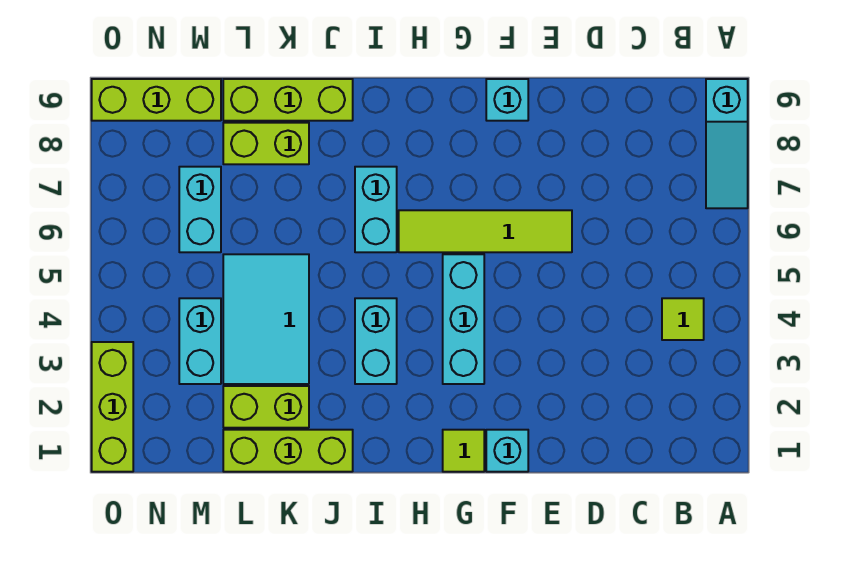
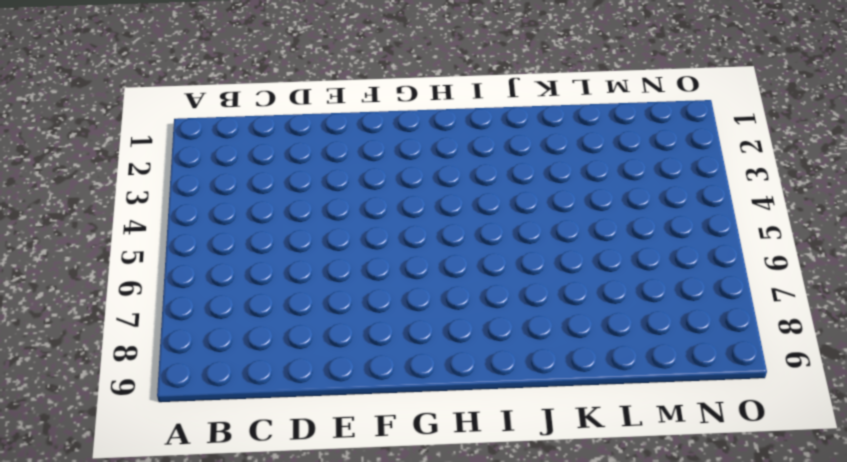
none -> cyan slope A7:A9 level 1 top 9
none -> lime tile B4 level 1
none -> lime tile E6:H6 level 1

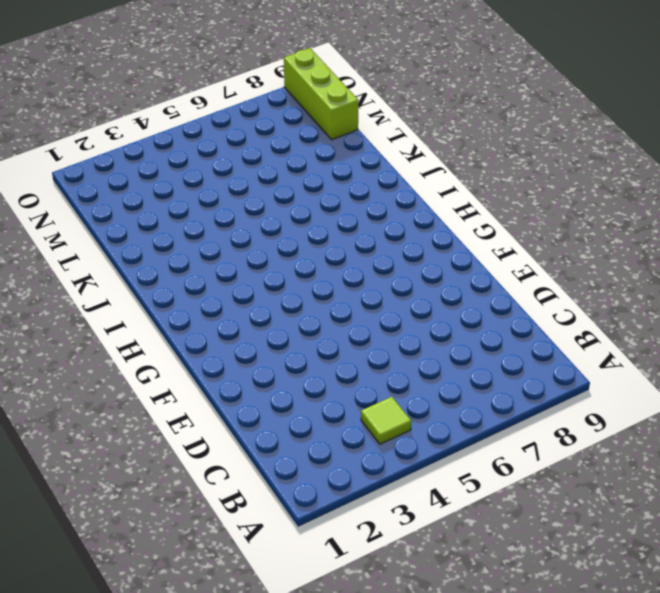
none -> cyan slope A7:A9 level 1 top 9
none -> lime tile E6:H6 level 1
none -> cyan brick F1 level 1

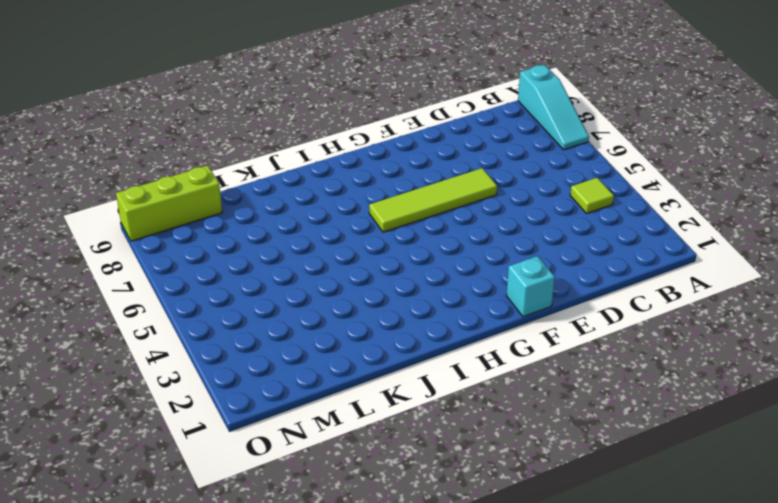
none -> cyan brick F9 level 1
none -> lime tile G1 level 1
none -> cyan brick G3:G5 level 1

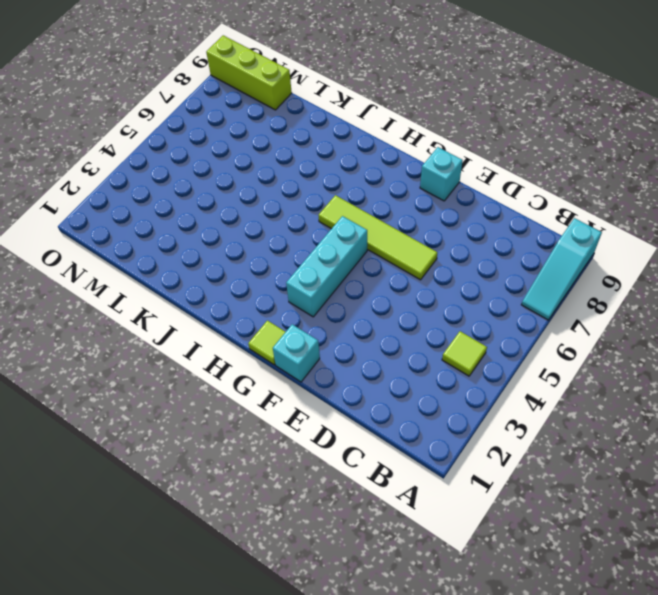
none -> cyan brick I3:I4 level 1
none -> cyan brick I6:I7 level 1
none -> lime brick J1:L1 level 1

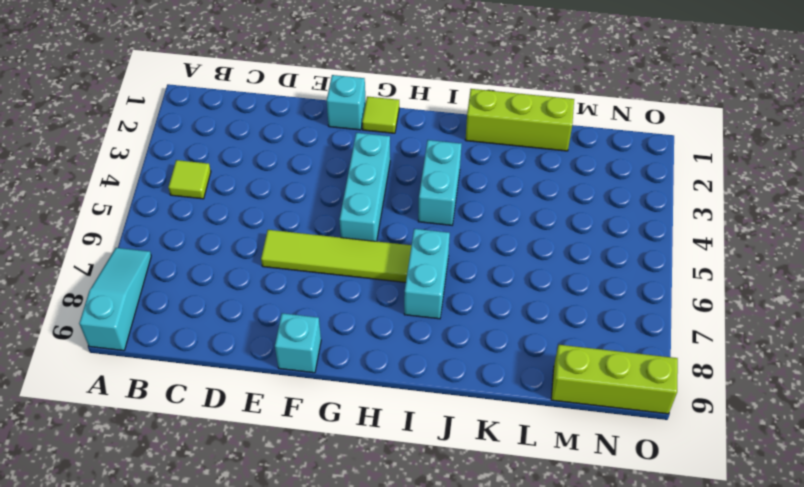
none -> lime brick J9:L9 level 1
none -> lime brick K2:L2 level 1
none -> cyan tile K3:L5 level 1

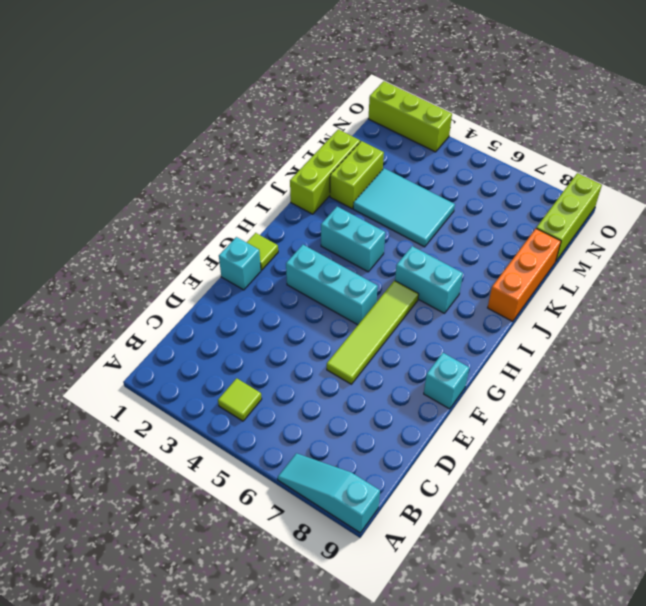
orange brick J9:L9 level 1 -> lime brick J9:L9 level 1
none -> lime brick K8:L8 level 1
none -> cyan brick M3:M4 level 1
none -> cyan brick M6:M7 level 1

